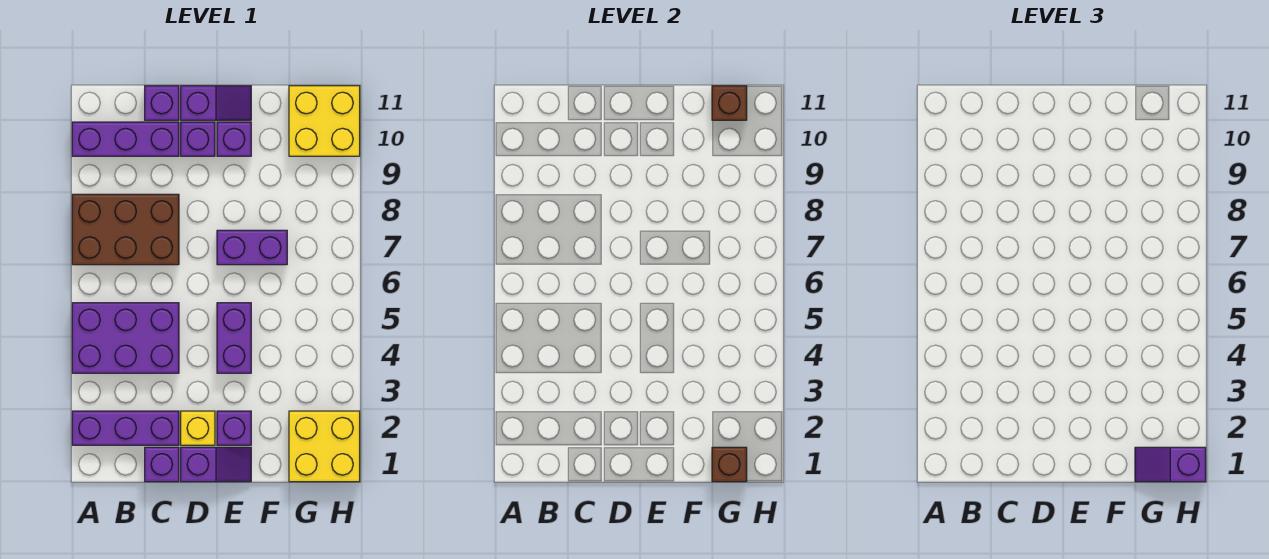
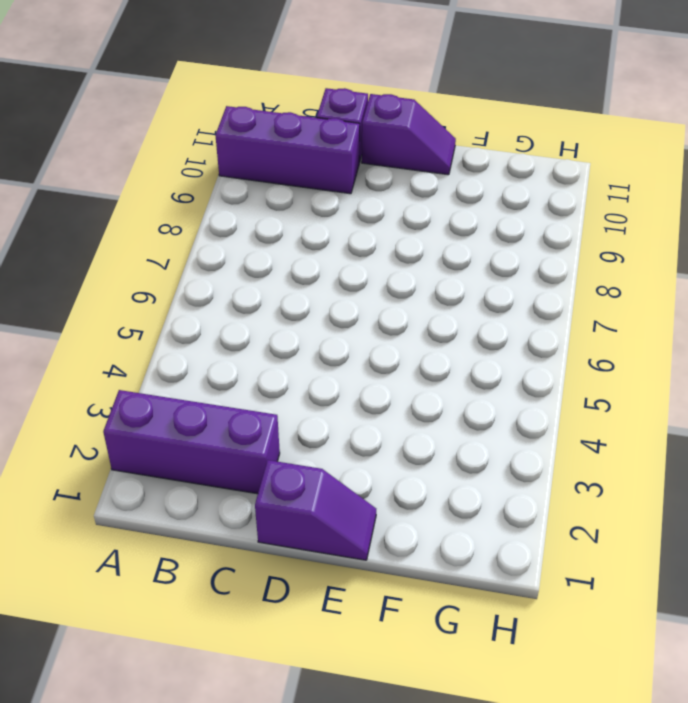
none -> purple brick A4:C5 level 1
none -> brown brick A7:C8 level 1
none -> purple brick C1 level 1

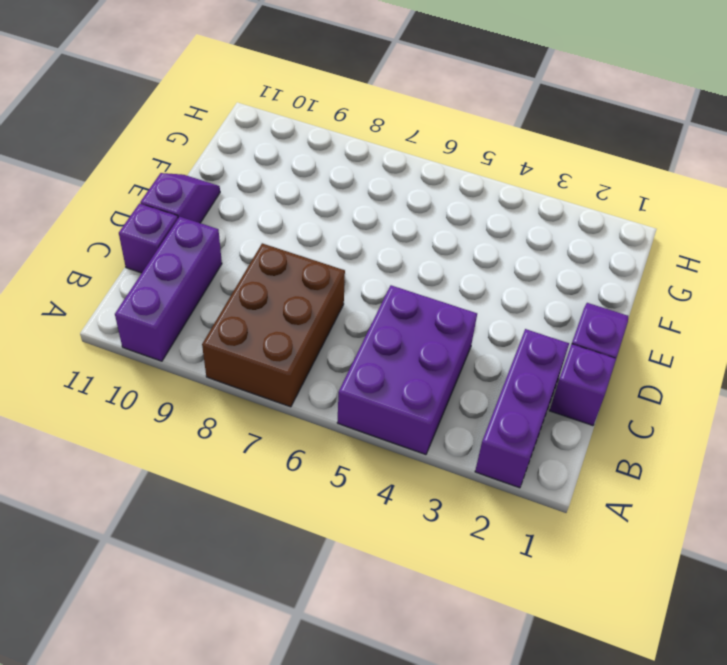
none -> yellow brick D2 level 1
none -> purple brick D10 level 1
none -> purple brick E2 level 1

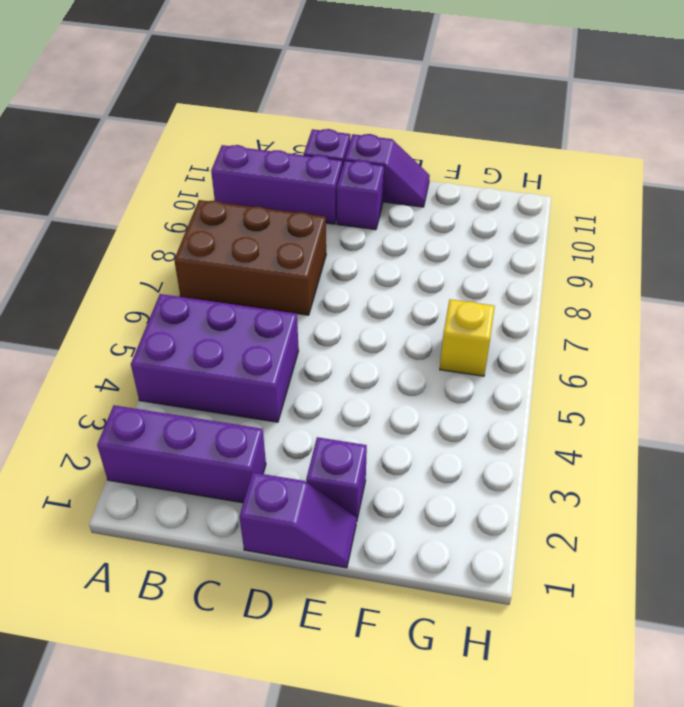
yellow brick G6 level 1 -> yellow brick D2 level 1
none -> purple brick C1 level 1
none -> purple brick E4:E5 level 1
none -> purple brick E7:F7 level 1

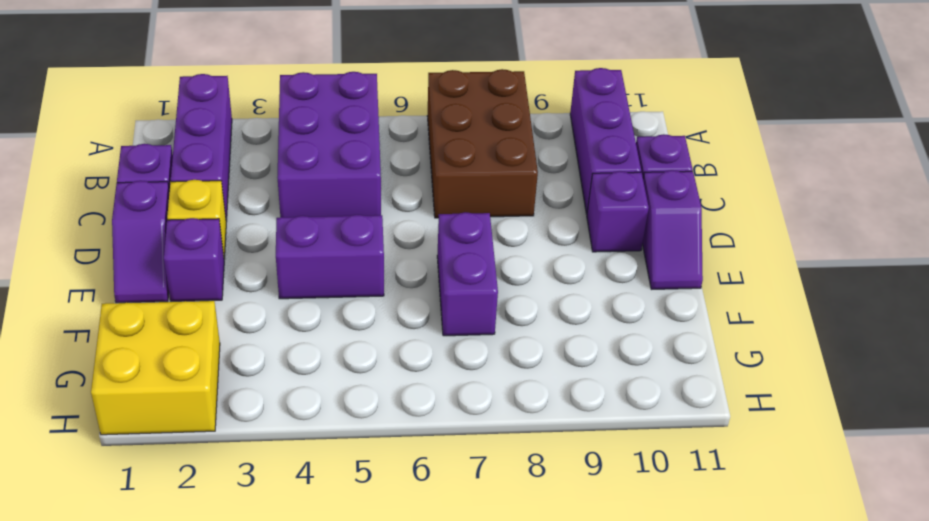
none -> purple brick E10 level 1
none -> yellow brick G10:H11 level 1
none -> brown brick G1 level 2

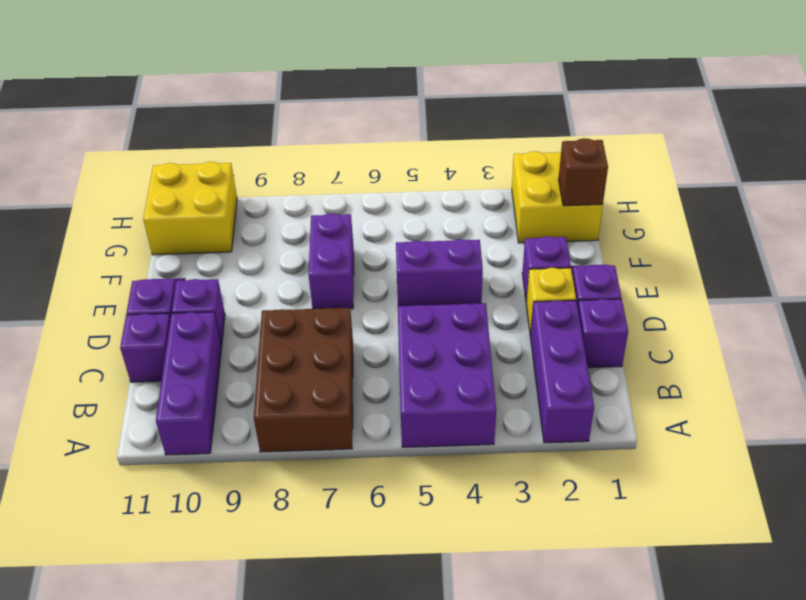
none -> purple brick E10 level 1
none -> brown brick G11 level 2
none -> purple slope G1:H1 level 3 top H

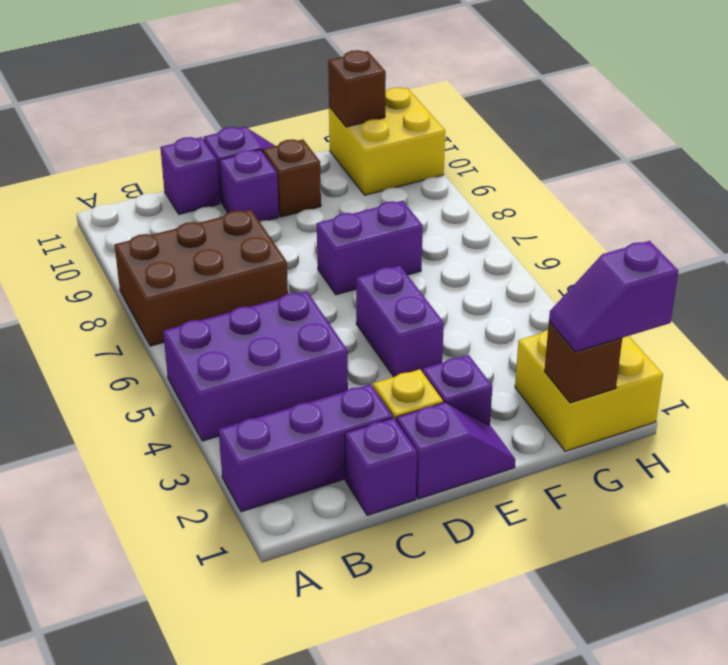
brown brick E10 level 1 -> purple brick E10 level 1
none -> purple brick A10:C10 level 1

